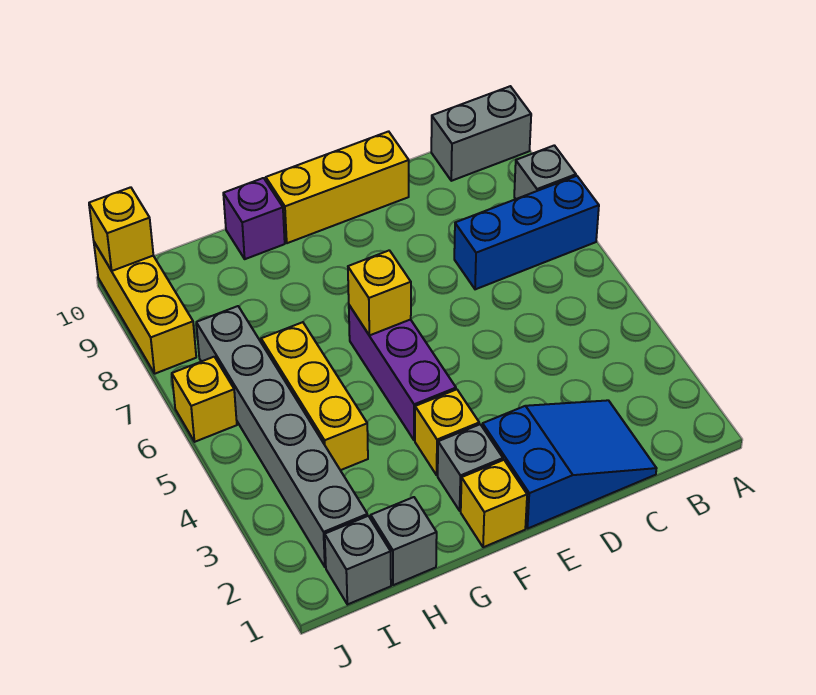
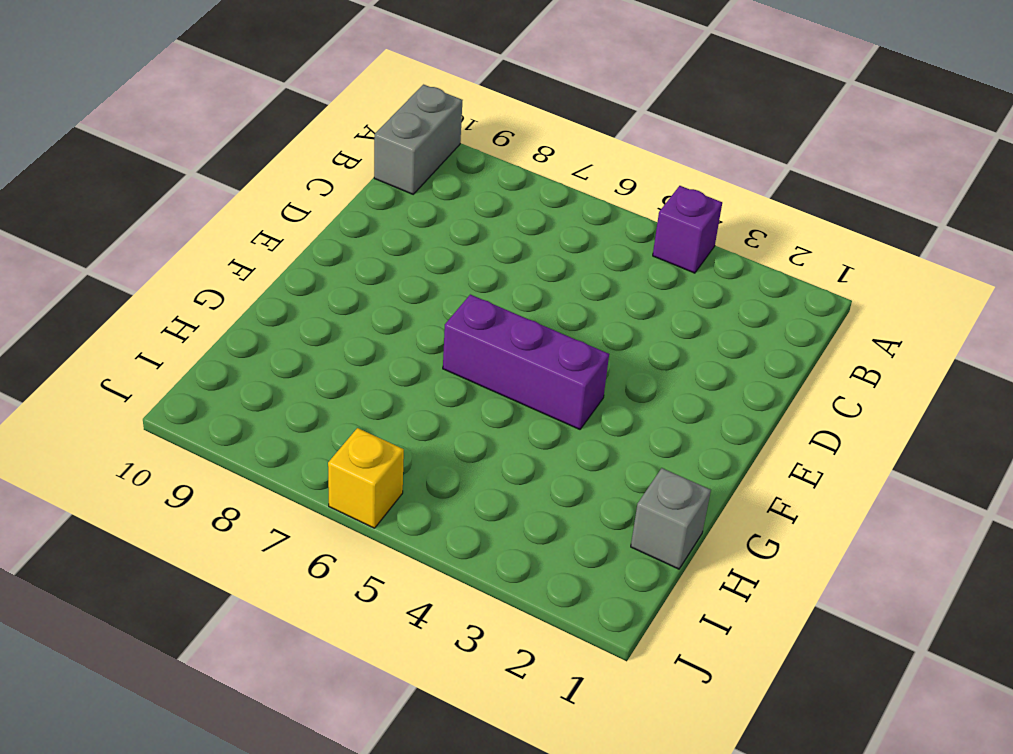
purple brick A4 level 1 -> purple brick G10 level 1
none -> blue brick A7:C7 level 1
none -> grey brick A8 level 1
none -> blue slope C1:E2 level 1 top E

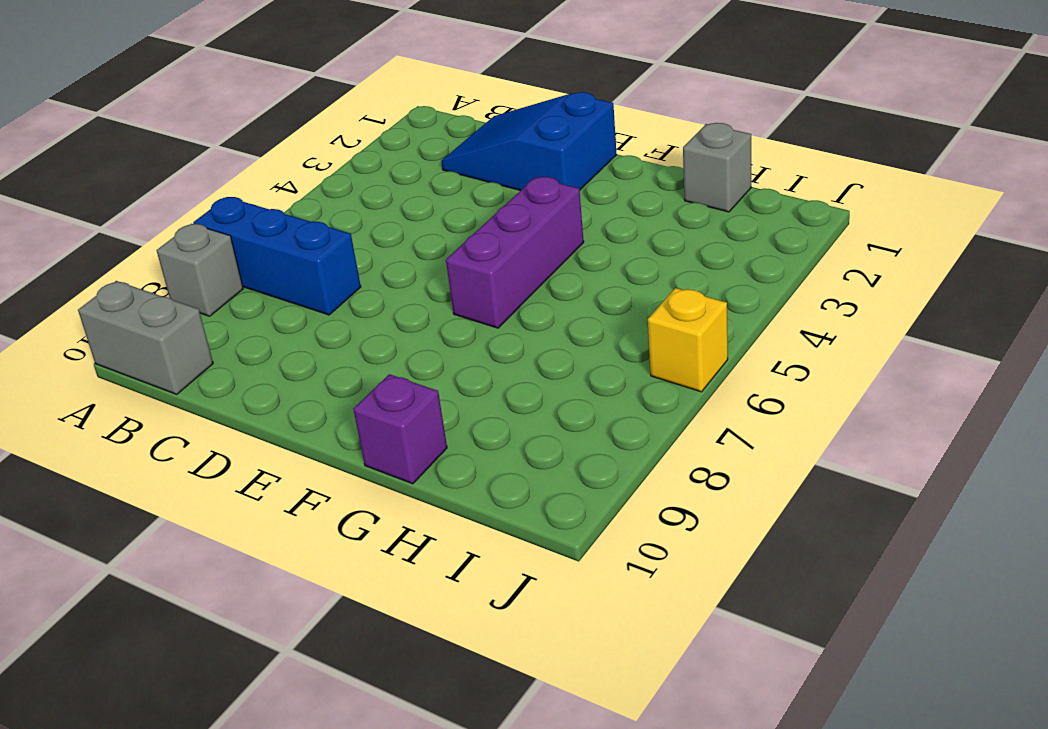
none -> yellow brick D10:F10 level 1
none -> yellow brick F1 level 1
none -> grey brick F2 level 1

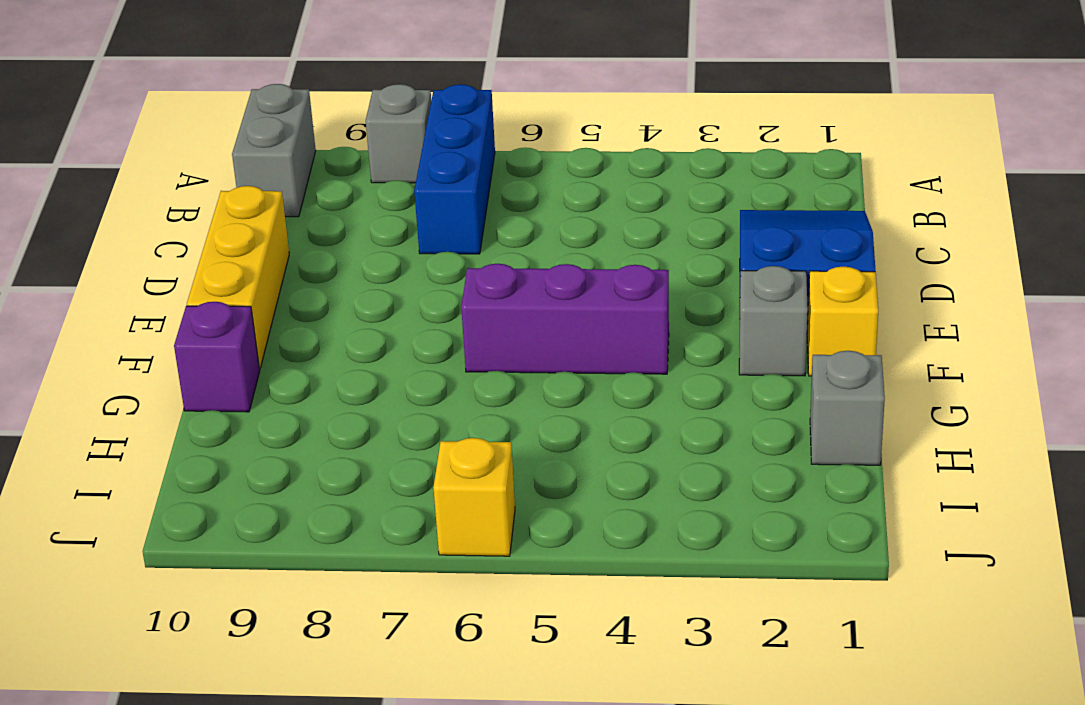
none -> yellow brick F3 level 1
none -> yellow brick H4:H6 level 1
none -> grey brick I1 level 1

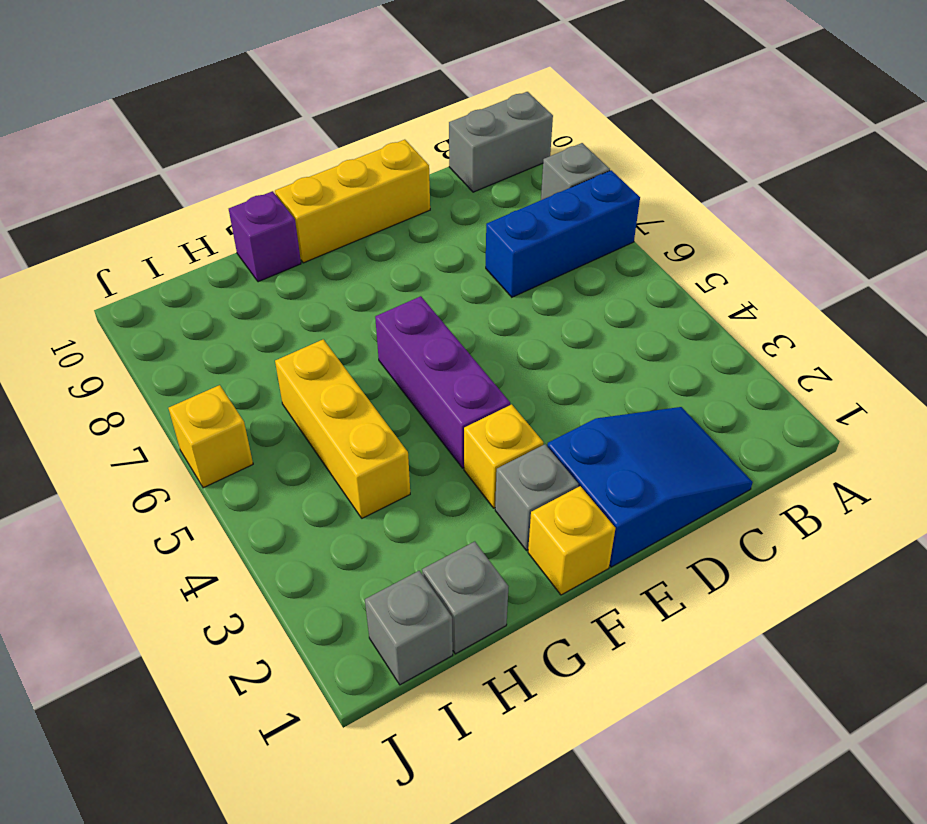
none -> grey brick I2:I7 level 1
none -> yellow brick J8:J10 level 1
none -> yellow brick F6 level 2

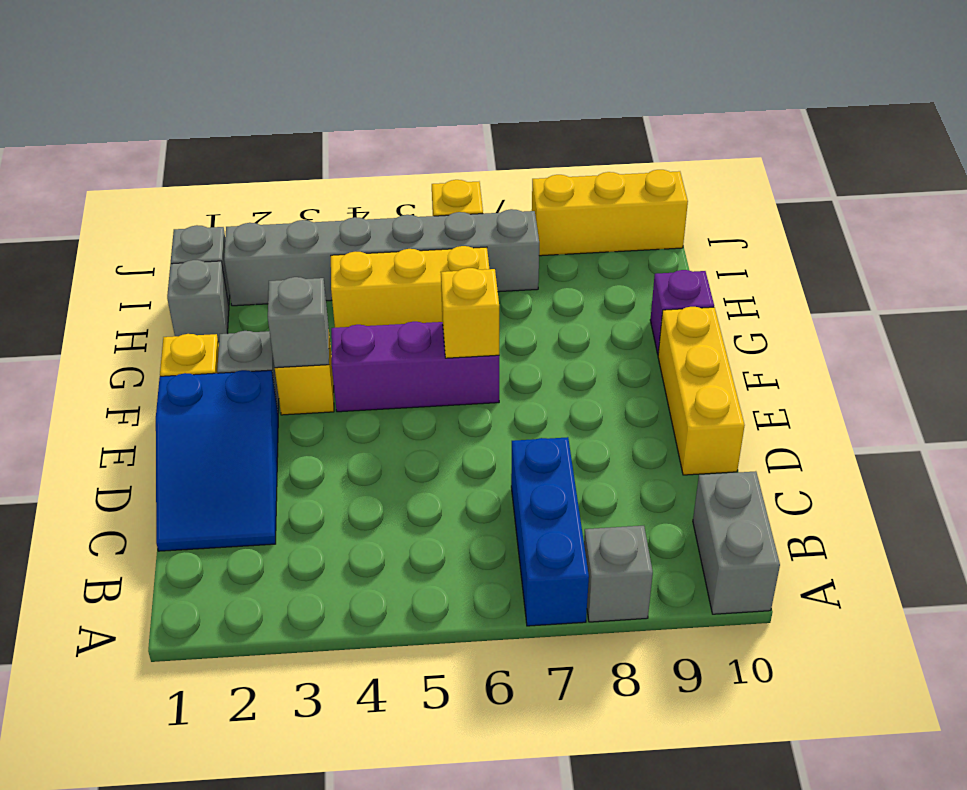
grey brick F3 level 2 -> none
none -> yellow brick J10 level 2

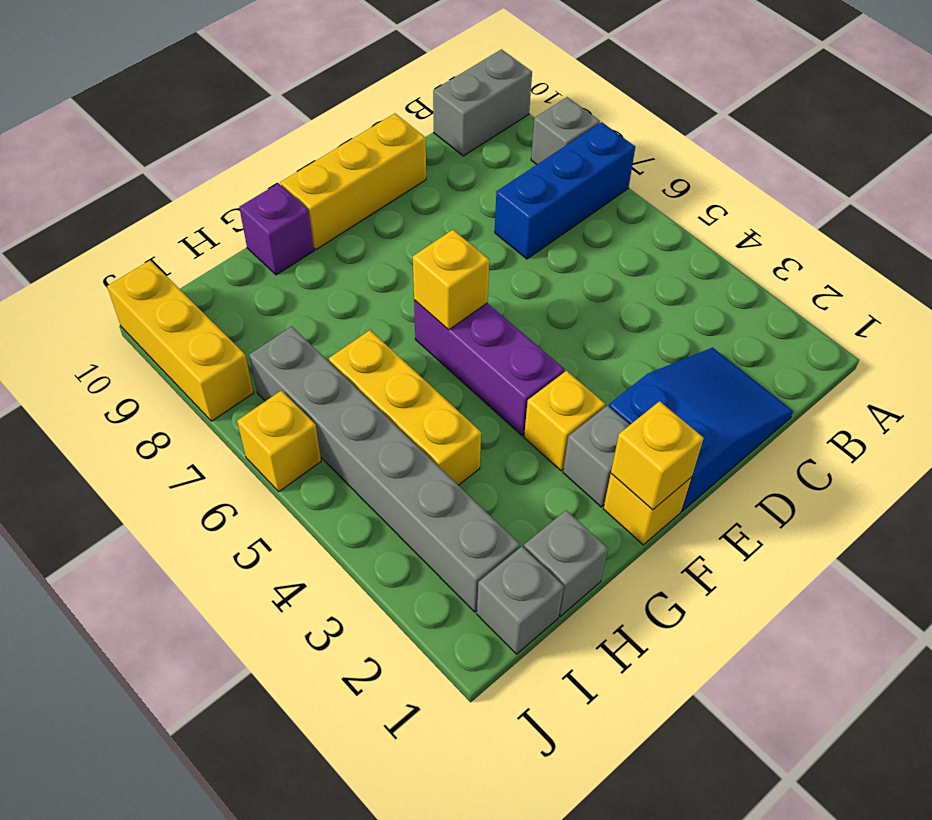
yellow brick F1 level 2 -> yellow brick J10 level 2

